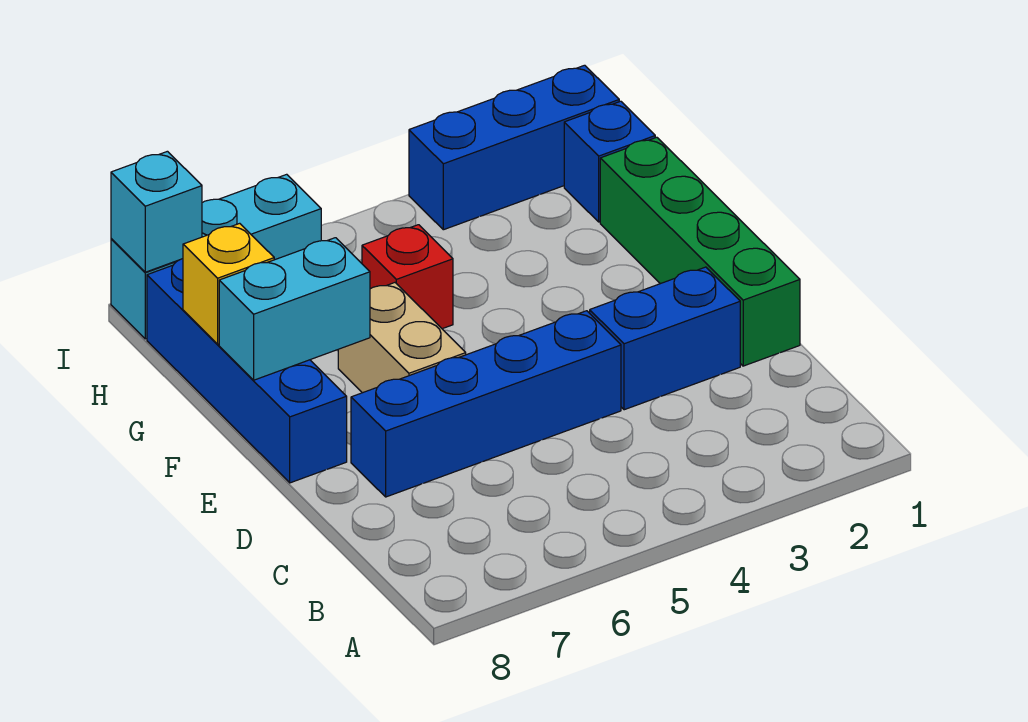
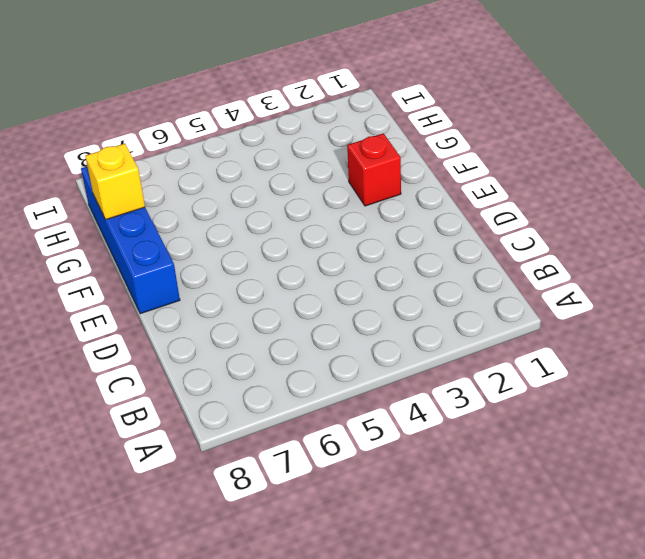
red brick F2 level 1 -> red brick G5 level 1
none -> green brick D1:G1 level 1
none -> blue brick D2:D3 level 1
none -> blue brick D4:D7 level 1

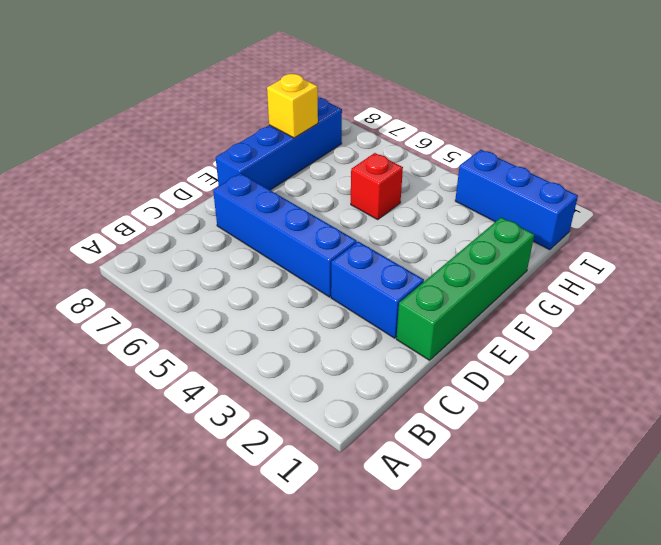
none -> tan brick E6:F6 level 1
none -> blue brick H1 level 1
none -> cyan brick I6:I8 level 1

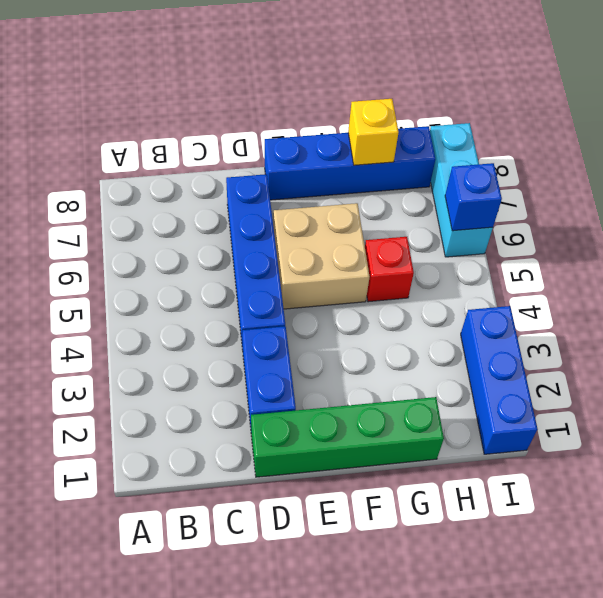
tan brick E5:F6 level 1 -> tan brick E6:F6 level 1
blue brick I6 level 2 -> blue brick H1 level 1
none -> cyan brick F7:F8 level 2
none -> cyan brick I8 level 2

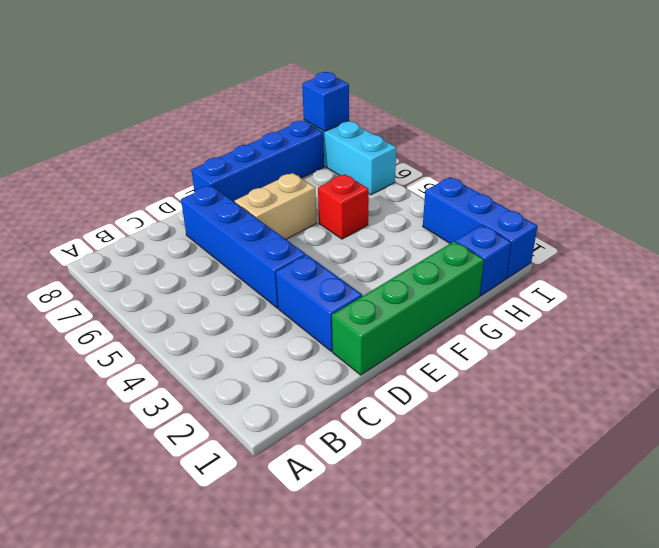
blue brick I8 level 2 -> cyan brick I8 level 2
none -> cyan brick F7:F8 level 2
none -> yellow brick G8 level 2

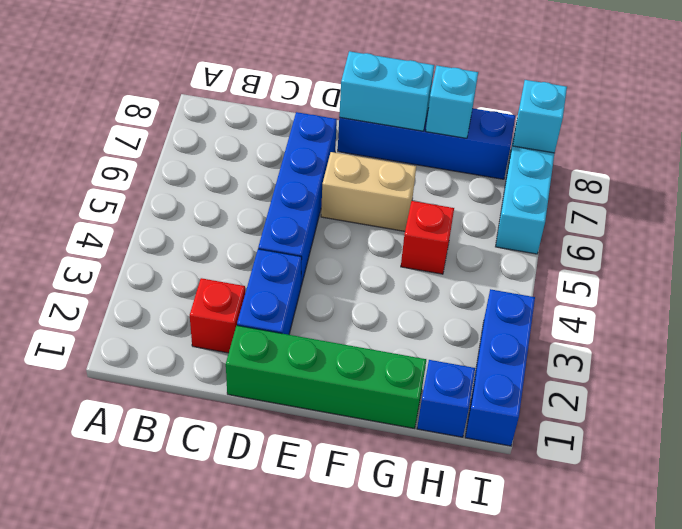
red brick C2 level 1 -> none
cyan brick E8:F8 level 2 -> cyan brick F7:F8 level 2
cyan brick G8 level 2 -> yellow brick G8 level 2

